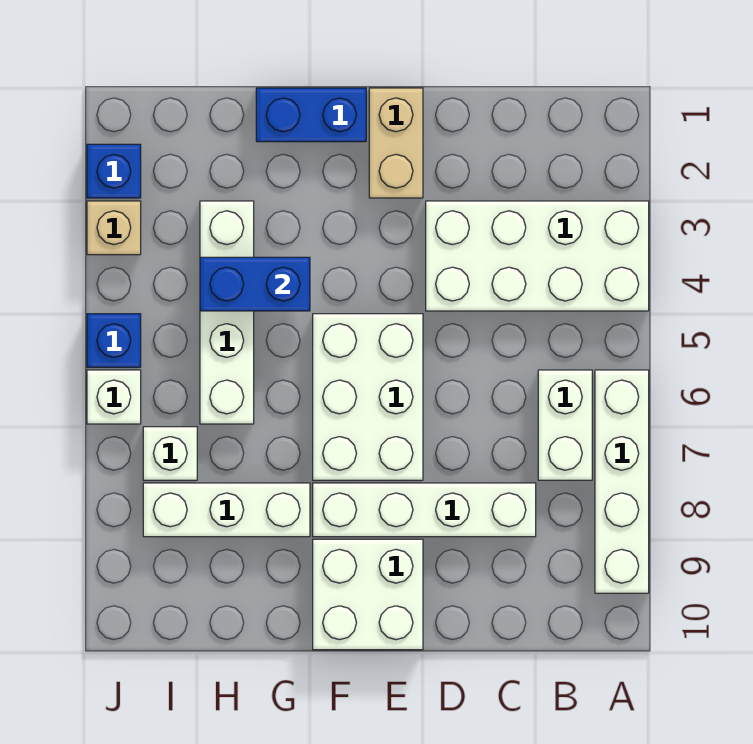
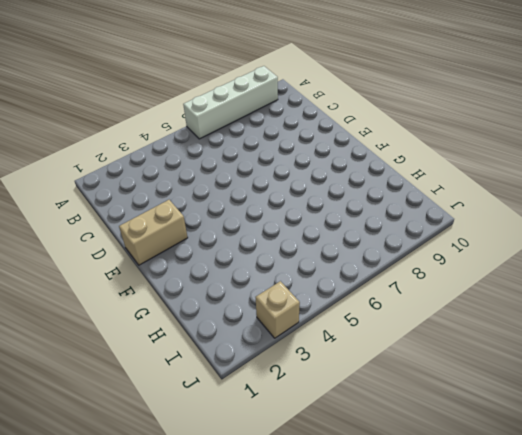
none -> white brick A3:D4 level 1
none -> white brick B6:B7 level 1
none -> white brick C8:F8 level 1

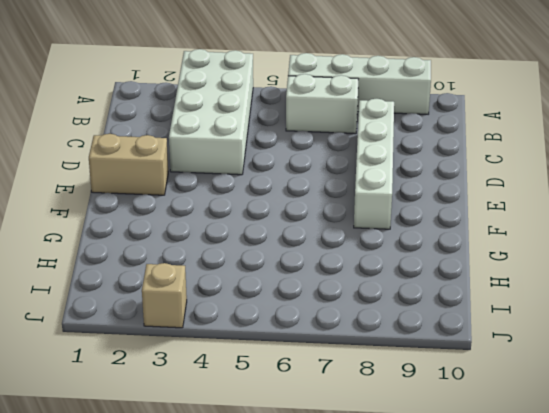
none -> white brick E5:F7 level 1
none -> white brick E9:F10 level 1
none -> blue brick F1:G1 level 1

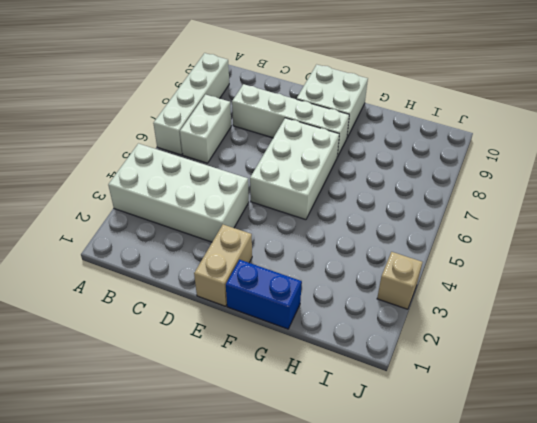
none -> white brick G8:I8 level 1
none -> white brick H3:H6 level 1
none -> white brick I7 level 1

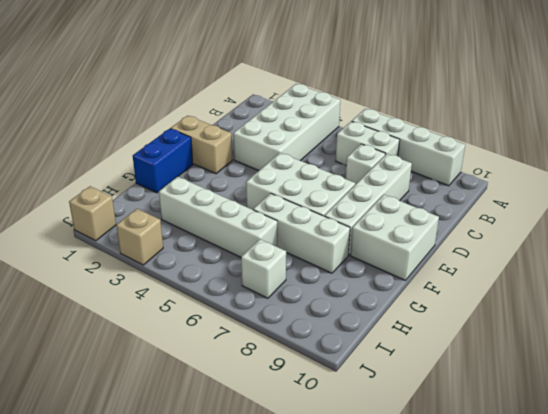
white brick C7 level 1 -> white brick J6 level 1
white brick G6:G8 level 1 -> white brick G8:I8 level 1
tan brick J1 level 1 -> none
none -> blue brick J2 level 1
none -> blue brick J5 level 1
none -> blue brick G4:H4 level 2

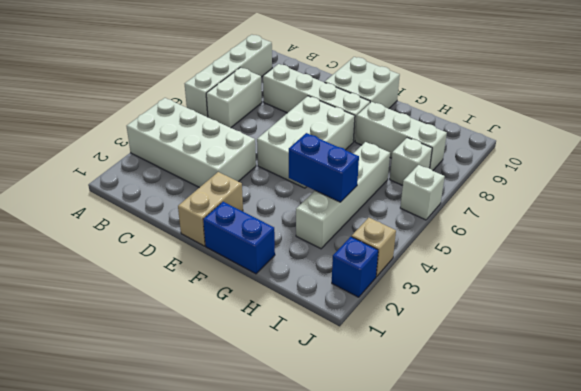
none -> blue brick J5 level 1

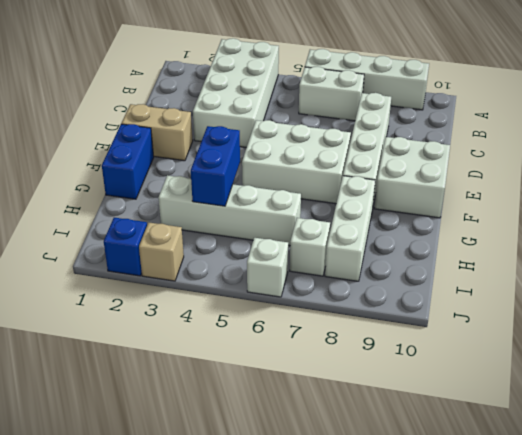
none -> blue brick J5 level 1

